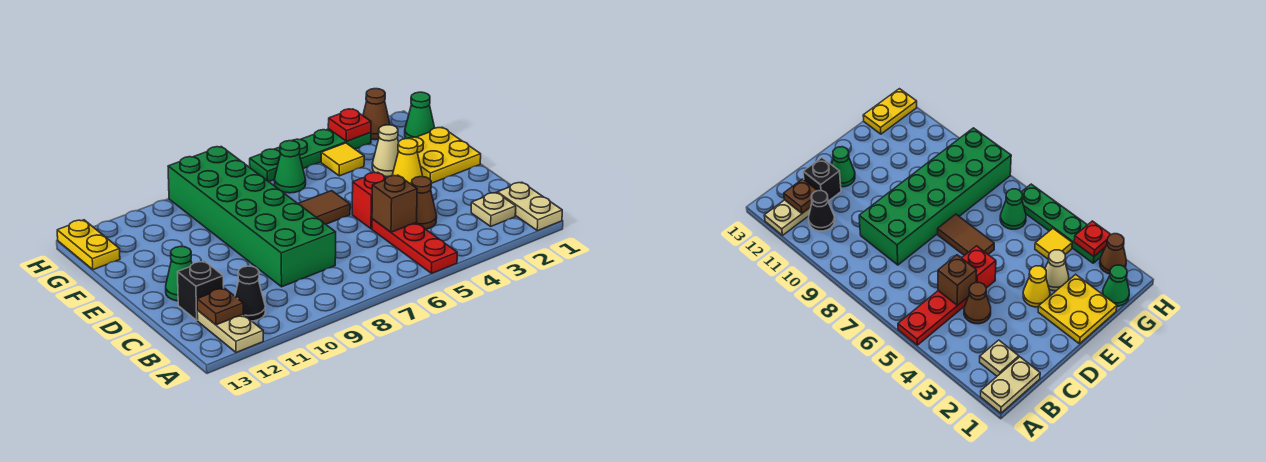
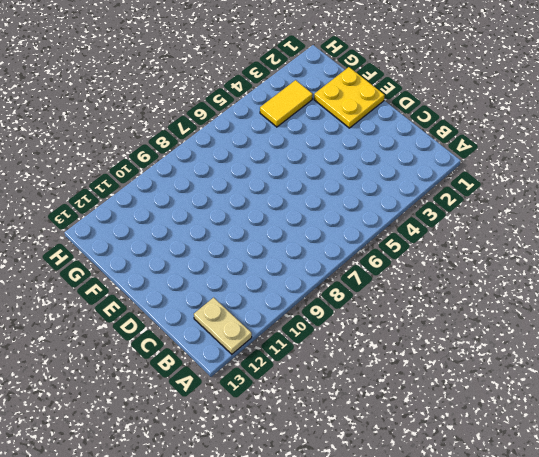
yellow tile G3:G4 level 1 -> yellow tile G4 level 1
none -> tan plate A1:B1 level 1
none -> red plate A5:C5 level 1
none -> tan plate B2 level 1

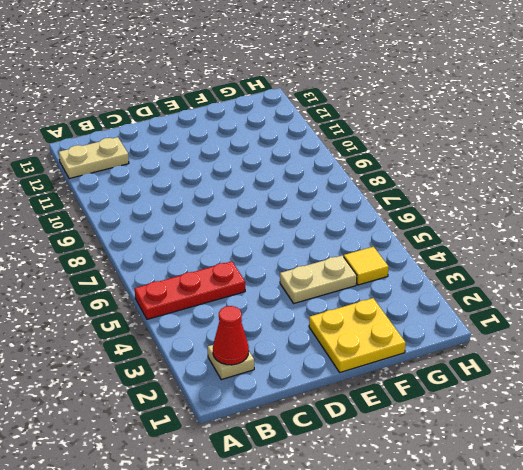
red cone B2 level 2 -> none
tan plate E4:F4 level 1 -> tan plate A1:B1 level 1
none -> black cone B11 level 1
none -> brown cone C4 level 1
none -> green brick C8:H9 level 1

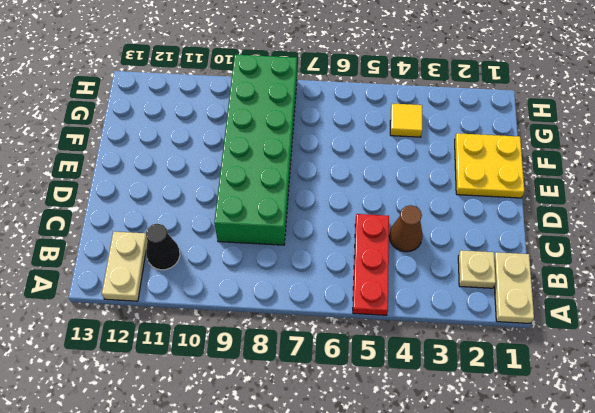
none -> black brick C12 level 1
none -> red brick D5 level 1
none -> green cone D12 level 1

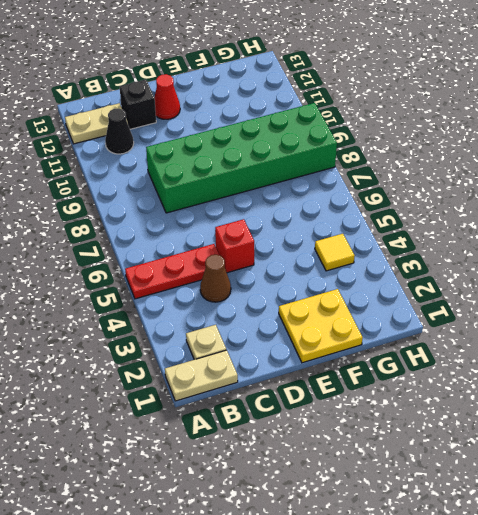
red cone D12 level 1 -> green cone D12 level 1
none -> yellow cone E3 level 1
none -> brown tile E6:E7 level 1
none -> tan cone F3 level 1

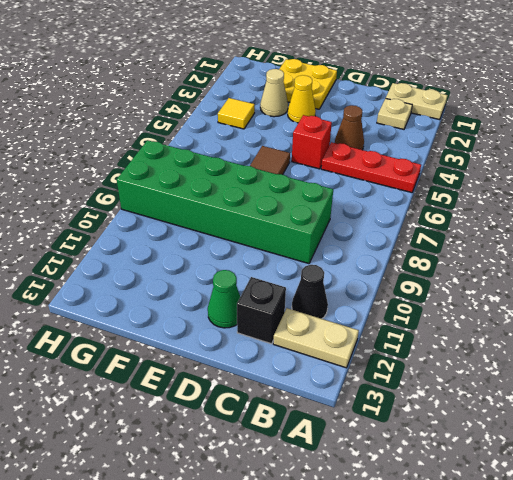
none -> green cone G1 level 1
none -> green cone G6 level 1
none -> yellow plate G13:H13 level 1

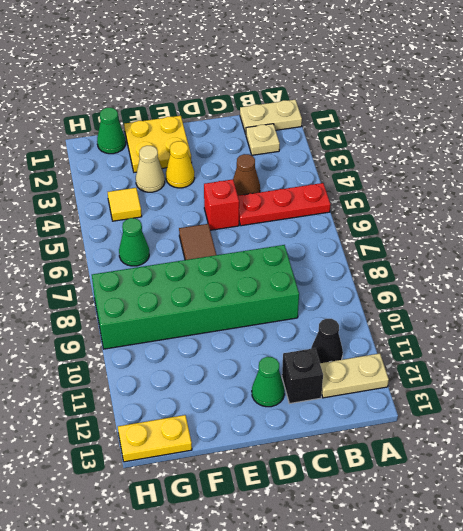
none -> brown cone H2 level 1
none -> green plate H3:H6 level 1
none -> brown plate B12 level 2

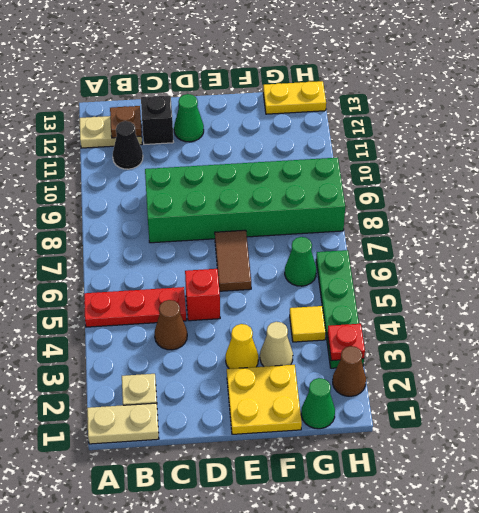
none -> brown brick C5 level 2

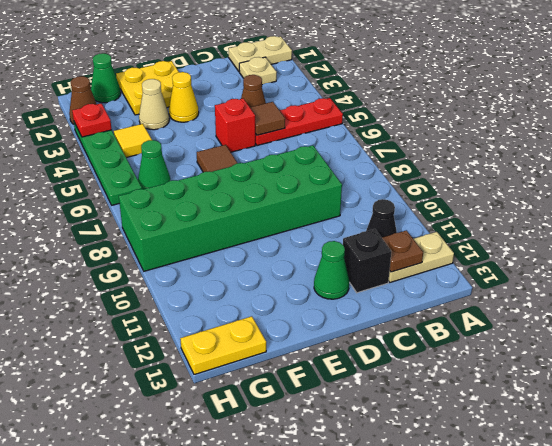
brown tile C5 level 2 -> brown brick C5 level 2

